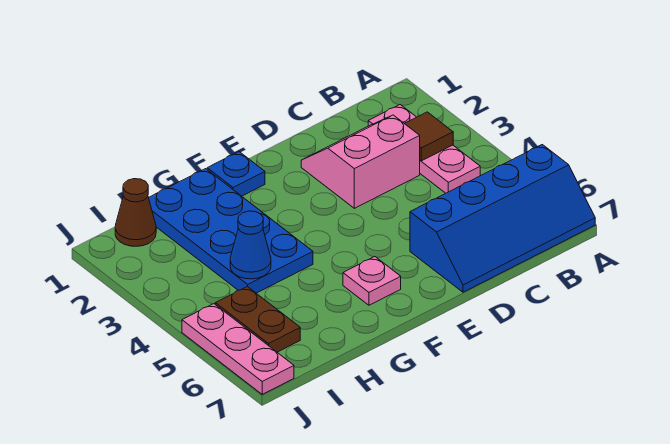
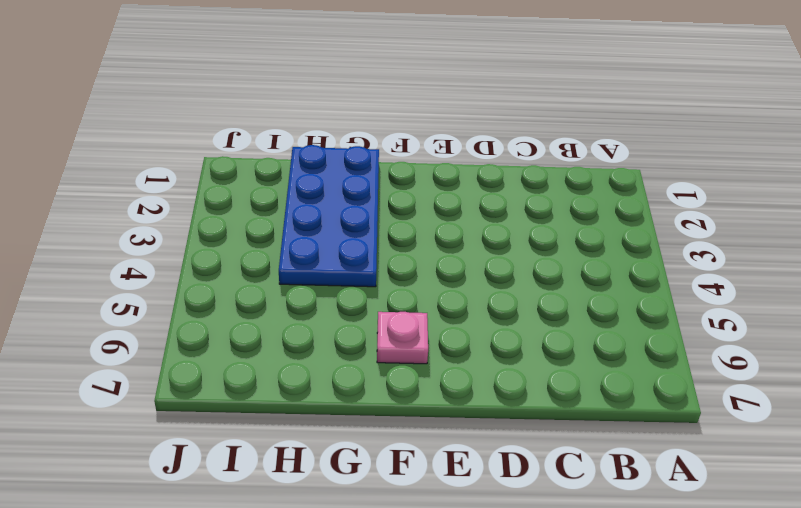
none -> blue slope A6:D7 level 1 top 6
none -> pink plate B2:B4 level 1

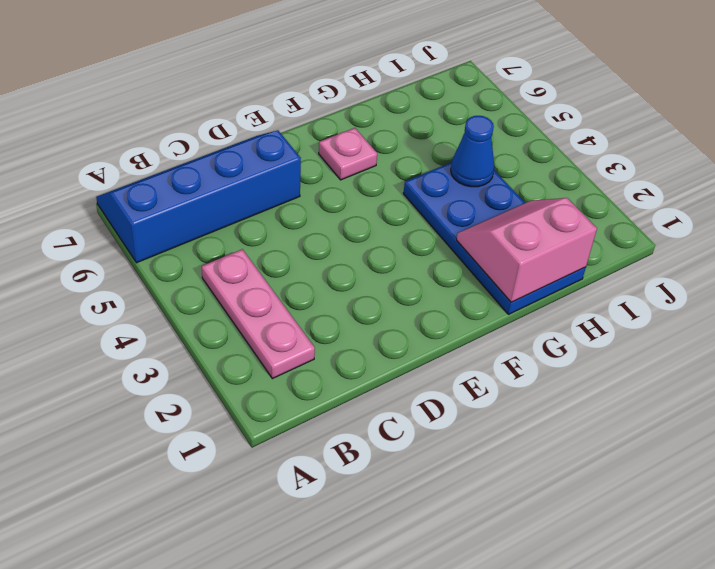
pink slope G1:H2 level 2 top 1 -> pink slope C2:D3 level 1 top 3
none -> blue plate F1 level 1
none -> brown cone I1 level 1

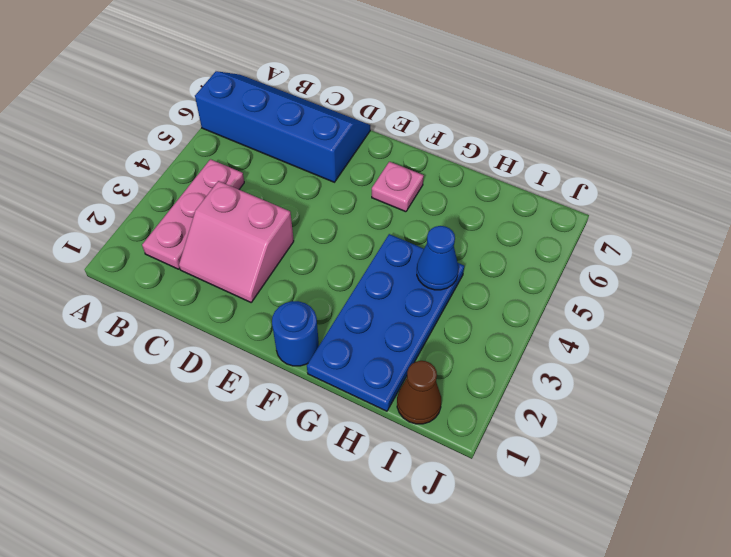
blue round brick F1 level 1 -> blue plate F1 level 1
none -> brown plate I5:I6 level 1
none -> pink plate J5:J7 level 1

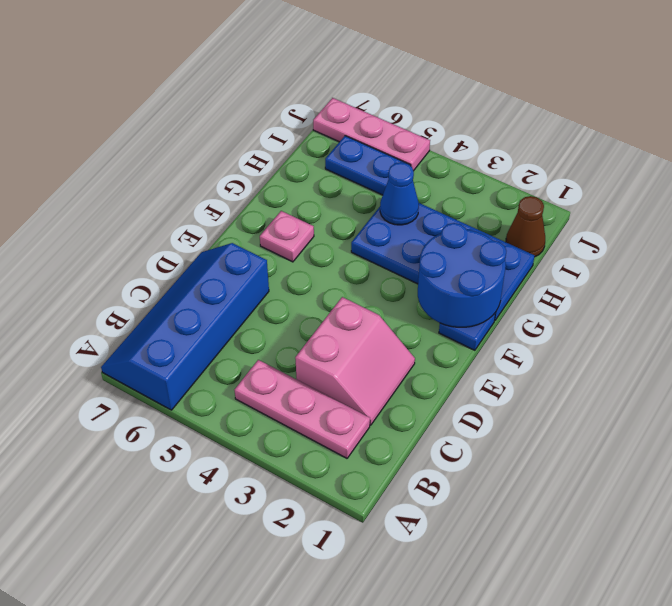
blue round brick F1:G2 level 2 -> none
blue plate I5:I6 level 1 -> brown plate I5:I6 level 1
none -> brown tile B3 level 2

